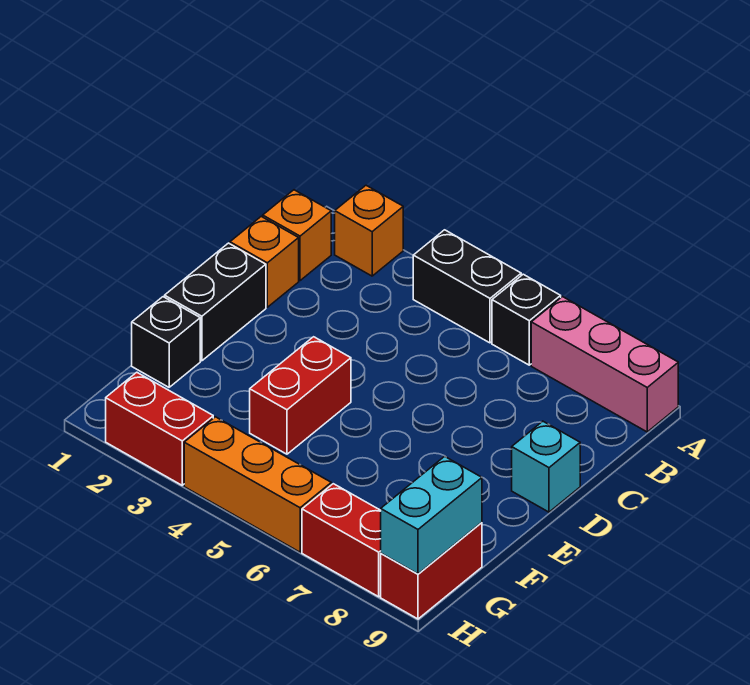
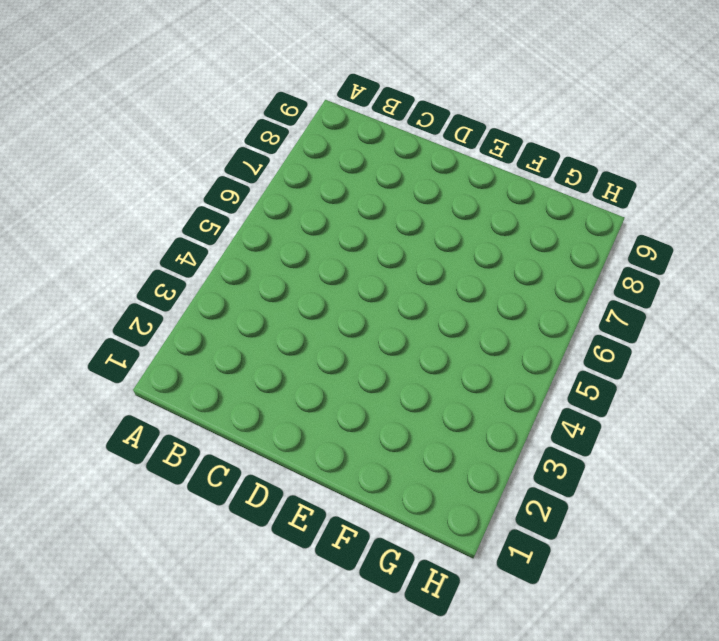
none -> orange brick A2 level 1
none -> black brick A4:A5 level 1
none -> black brick A6 level 1

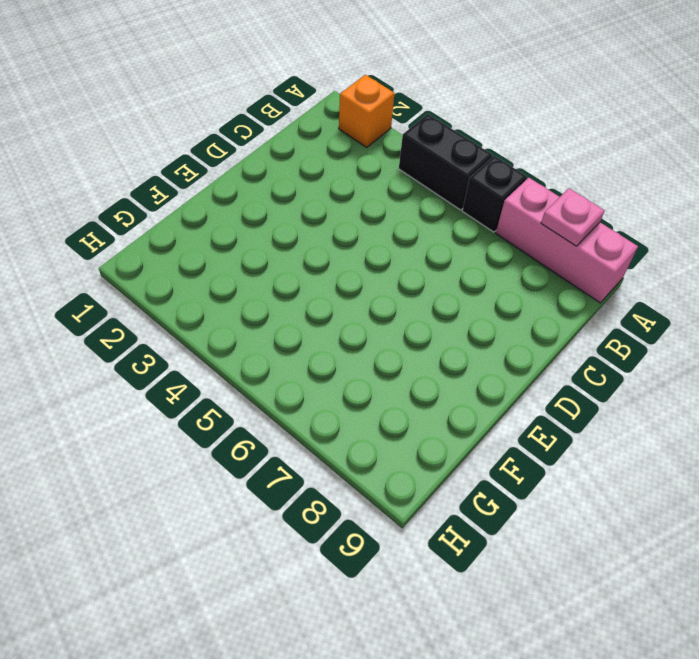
pink plate A8 level 2 -> none
none -> orange brick B1 level 1
none -> orange brick C1 level 1
none -> black brick D1:E1 level 1

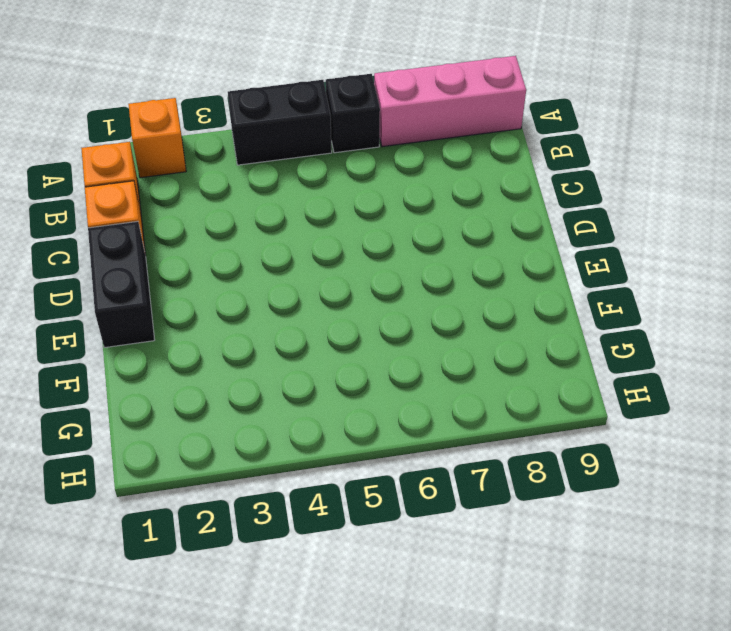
none -> cyan brick D9 level 1
none -> red brick E4:F4 level 1
none -> black brick F1 level 1

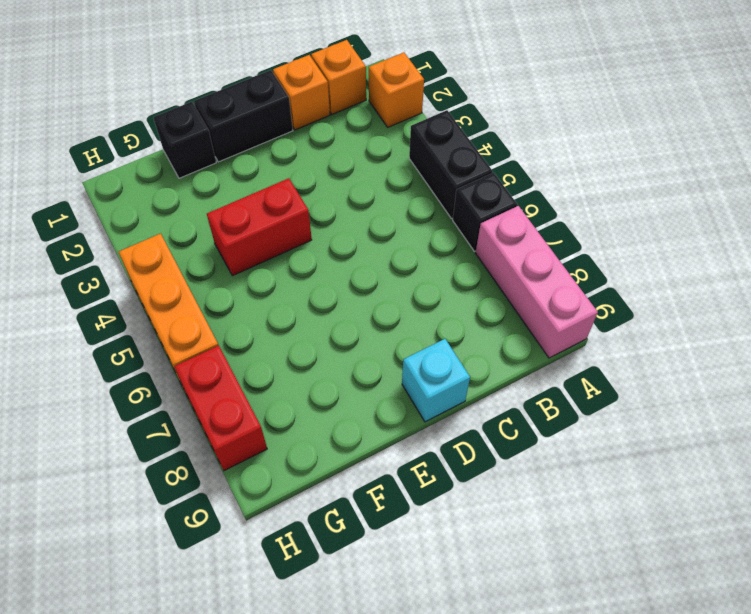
none -> red brick G9:H9 level 1
none -> red brick H2:H3 level 1
none -> cyan brick G9:H9 level 2

